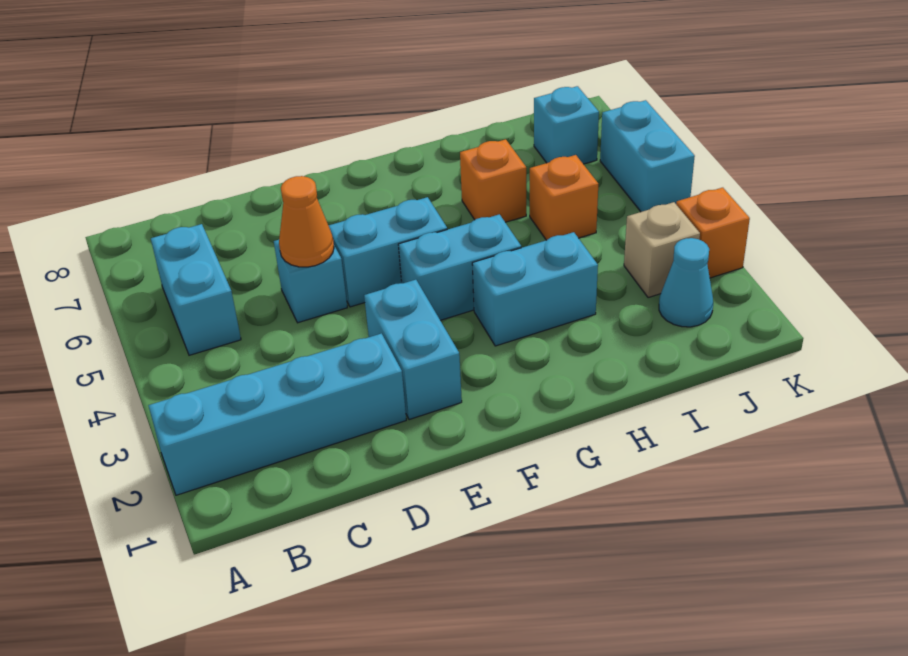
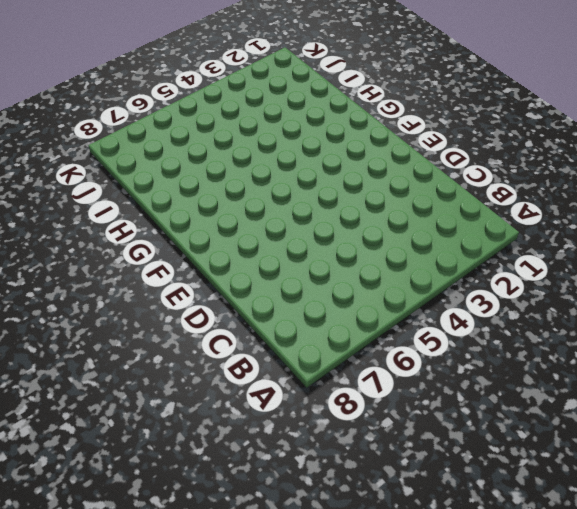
none -> cyan brick A2:D2 level 1
none -> cyan brick B5:B6 level 1
none -> cyan brick D5 level 1

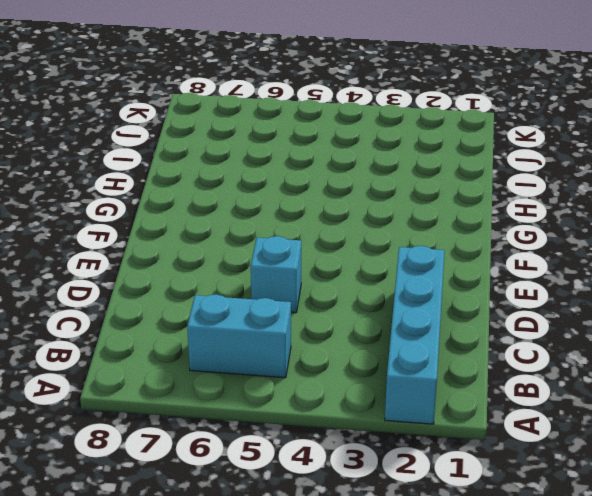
none -> cyan brick E2:E3 level 1
none -> cyan brick E5:F5 level 1
none -> cyan brick F4:G4 level 1

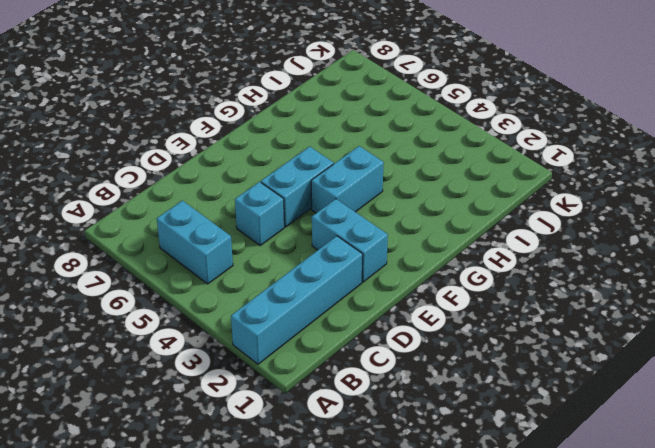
none -> cyan brick G3:H3 level 1
none -> orange brick H6 level 1
none -> orange brick I5 level 1

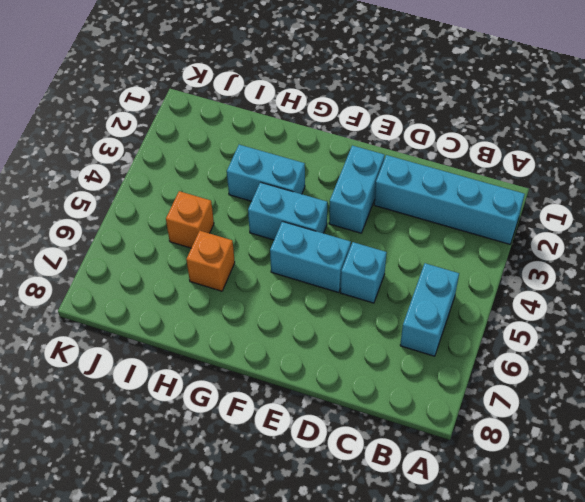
none -> cyan cone J2 level 1
none -> tan brick J3 level 1
none -> cyan brick J7 level 1

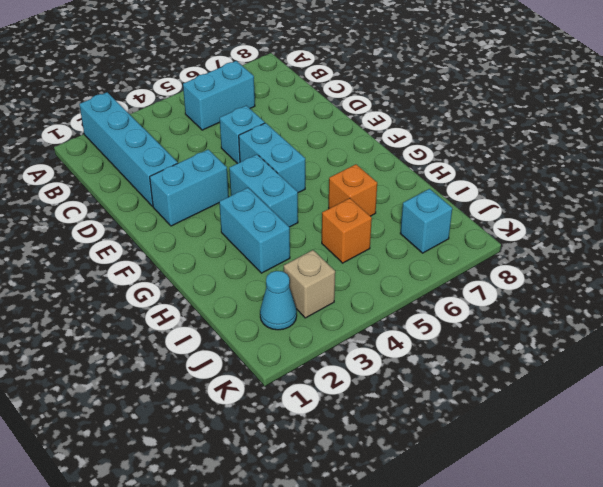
none -> orange brick K3 level 1
none -> cyan brick K5:K6 level 1
none -> orange cone D5 level 2

